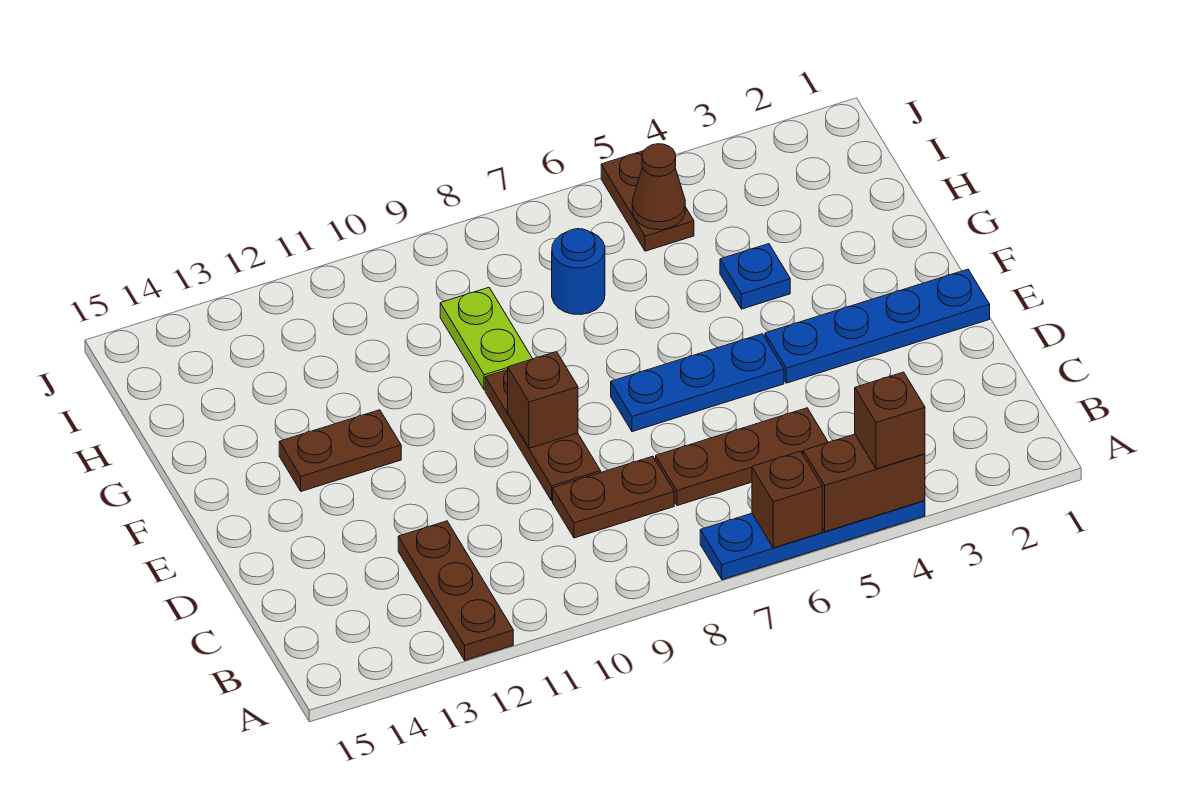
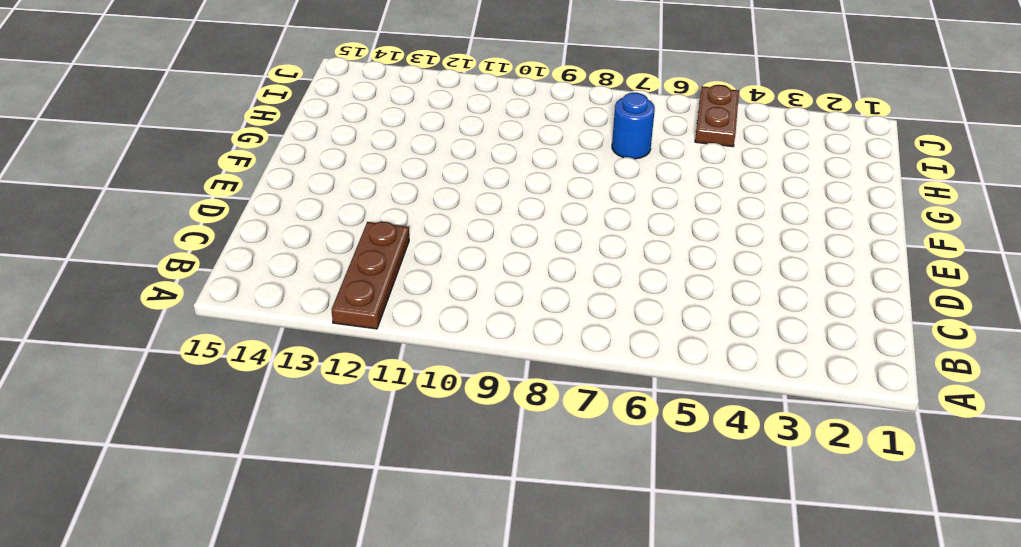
none -> blue plate A4:A7 level 1
none -> brown plate C5:C7 level 1
none -> brown plate C8:C9 level 1

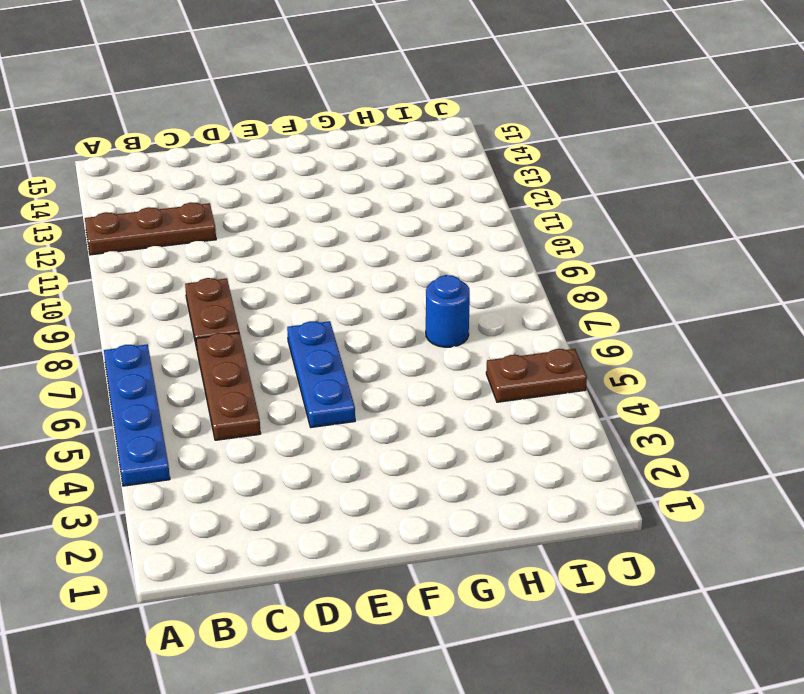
none -> brown plate D9:F9 level 1
none -> blue plate E1:E4 level 1
none -> brown plate F12:F13 level 1

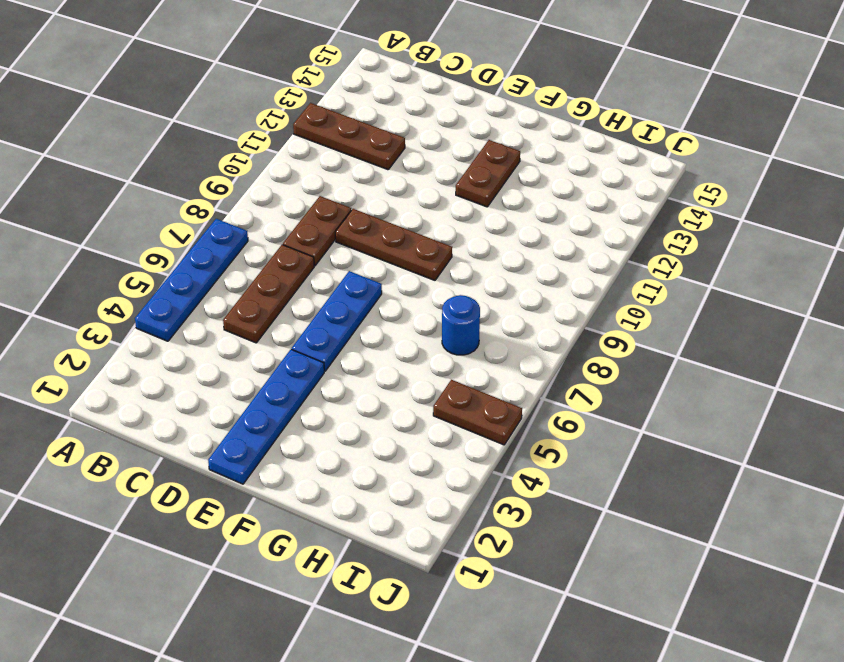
none -> blue plate G4 level 1
none -> lime plate G9:H9 level 1
none -> brown brick A4:A5 level 2

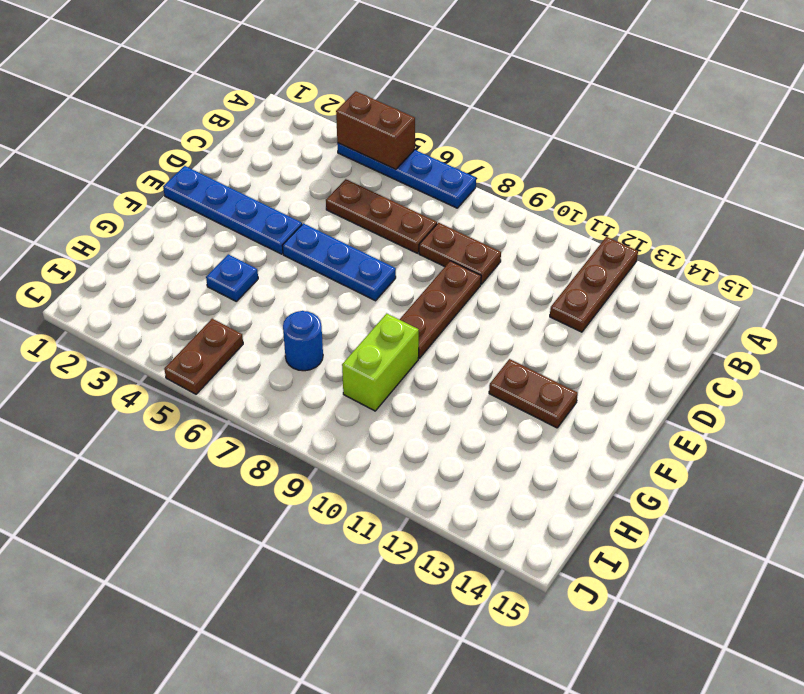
lime brick G9:H9 level 1 -> lime plate G9:H9 level 1
none -> brown brick A6 level 2
none -> brown brick E9 level 2
none -> brown cone I5 level 2

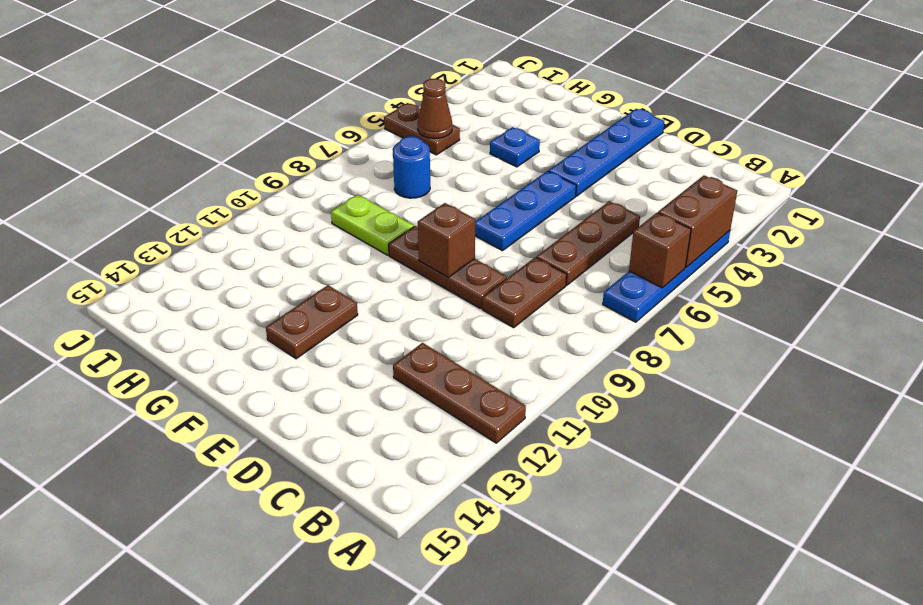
none -> brown brick A4 level 3

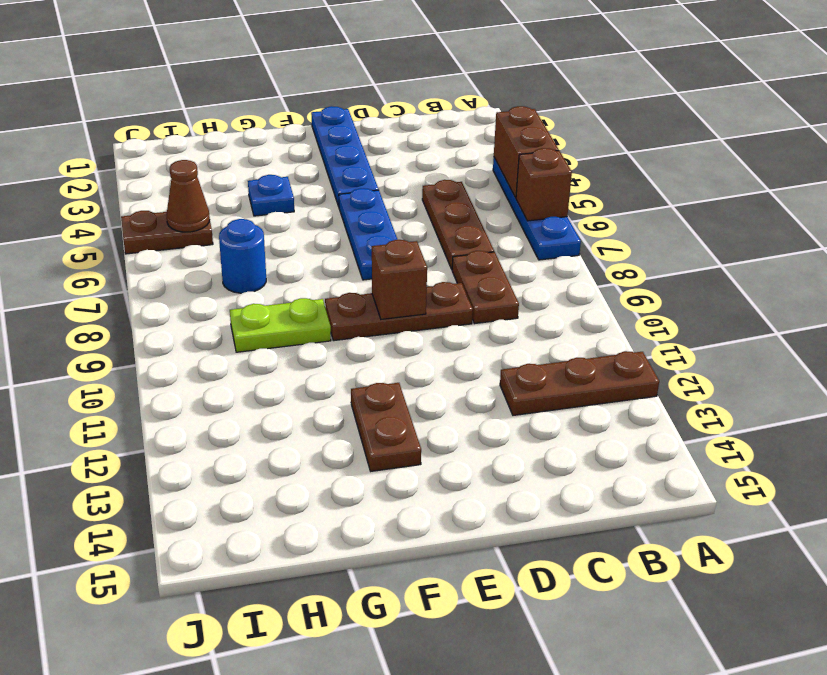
none -> brown brick A4 level 3

